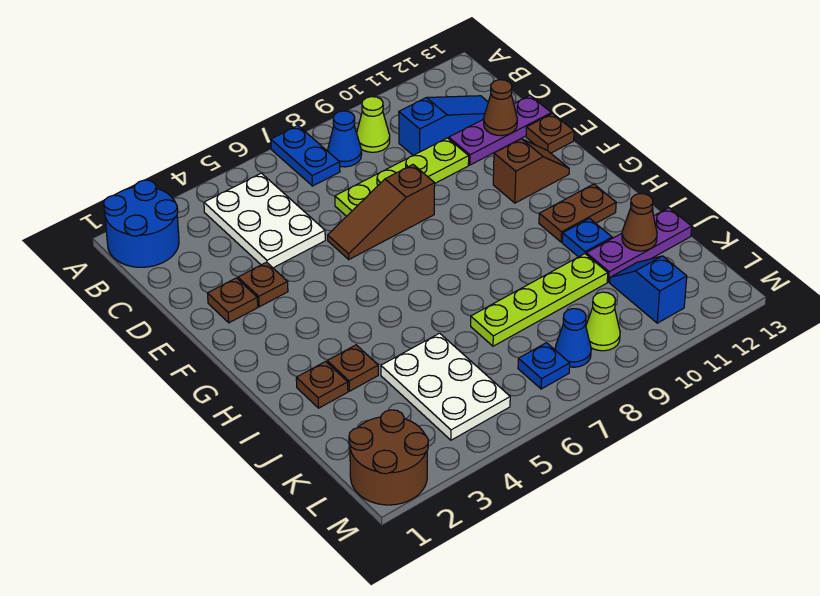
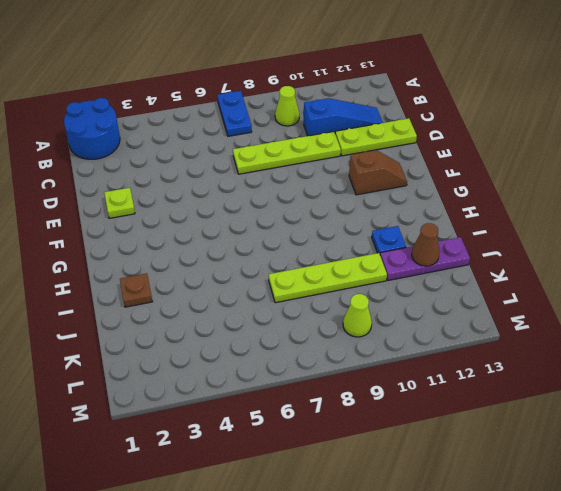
lime plate D11:D13 level 1 -> purple plate D11:D13 level 1
lime plate E2 level 1 -> brown plate E2 level 1
none -> white plate B4:D5 level 1
none -> blue cone B8 level 1
none -> brown plate E3 level 1

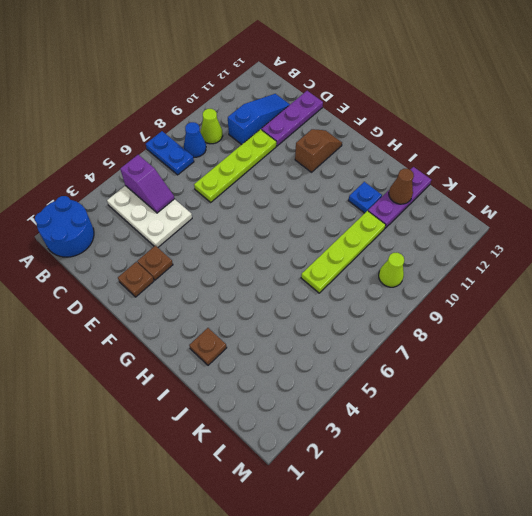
purple slope B5:C5 level 2 top B -> none
none -> brown slope E6:E8 level 1 top 8
none -> brown plate E13 level 1
none -> brown plate H11:H12 level 1

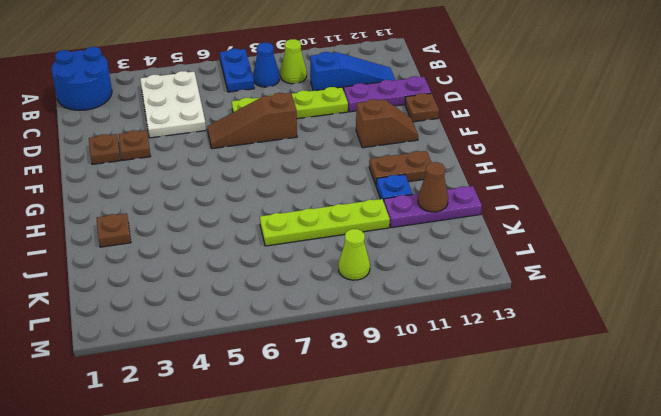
none -> brown plate I3 level 1
none -> white plate J4:L5 level 1
none -> blue slope K11:L11 level 1 top L

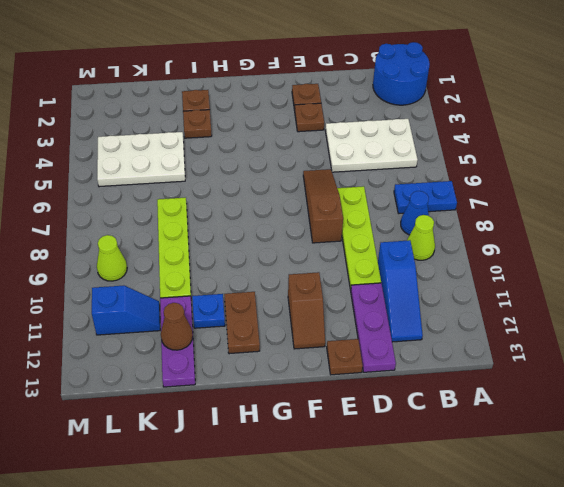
none -> brown round brick L1:M2 level 1
none -> blue plate L7 level 1
none -> blue cone L8 level 1

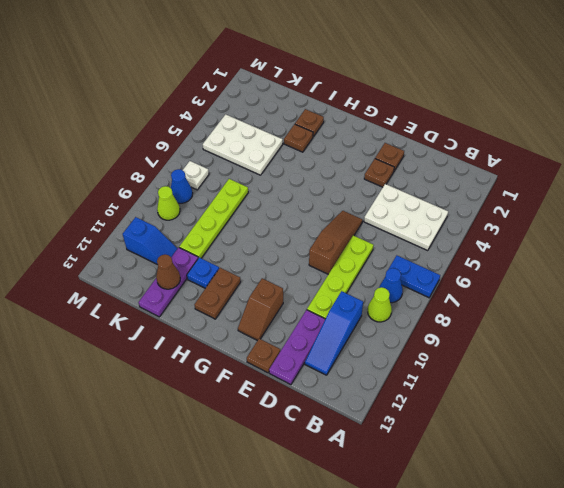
white plate L7 level 1 -> blue plate L7 level 1
none -> blue round brick A1:B2 level 1
none -> brown round brick L1:M2 level 1
none -> brown cone D12 level 2

